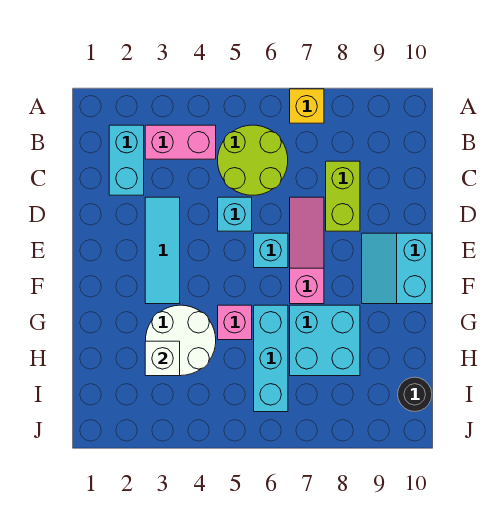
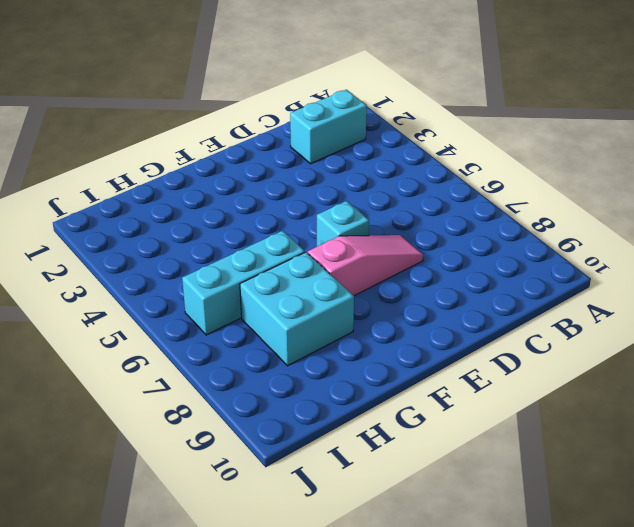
none -> yellow brick A7 level 1
none -> pink brick B3:B4 level 1
none -> lime round brick B5:C6 level 1

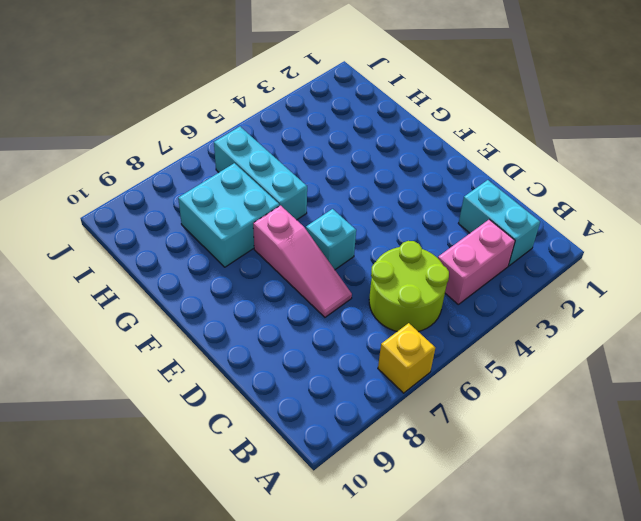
none -> lime brick C8:D8 level 1
none -> cyan tile D3:F3 level 1
none -> cyan brick D5 level 1

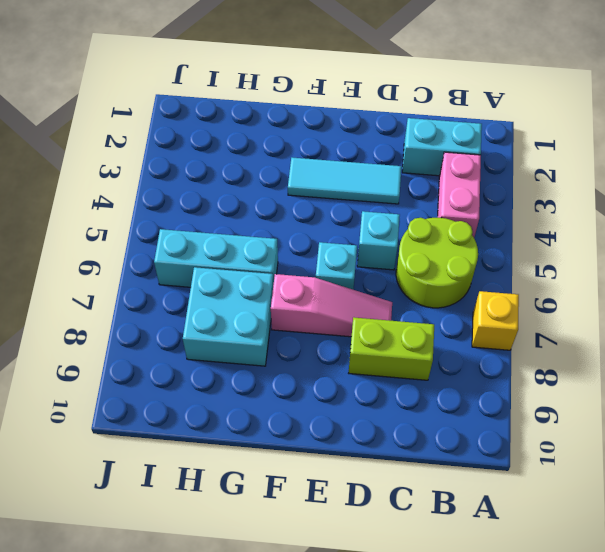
none -> cyan slope E9:F10 level 1 top 10
none -> white round brick G3:H4 level 1
none -> pink brick G5 level 1

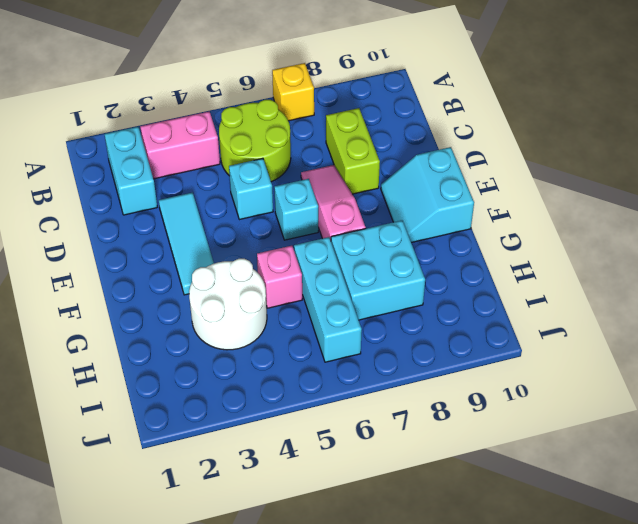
none -> black round brick I10 level 1
none -> white brick H3 level 2

